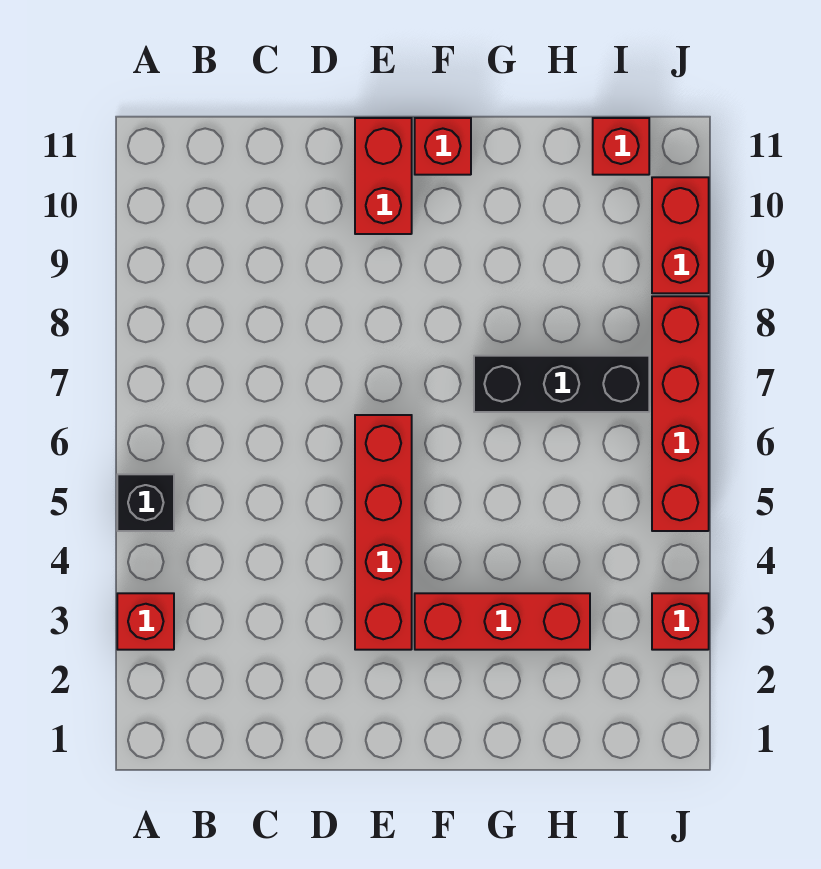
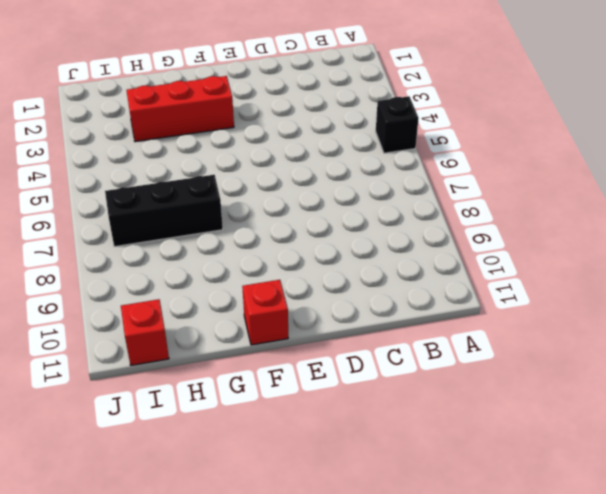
none -> red brick A3 level 1
none -> red brick E3:E6 level 1

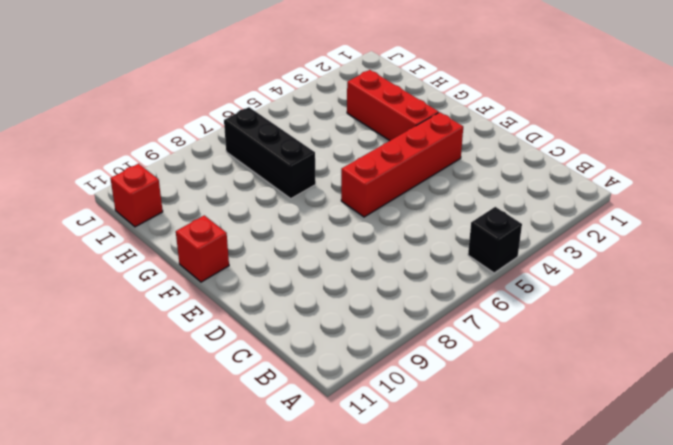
none -> red brick A3 level 1
none -> red brick E10:E11 level 1

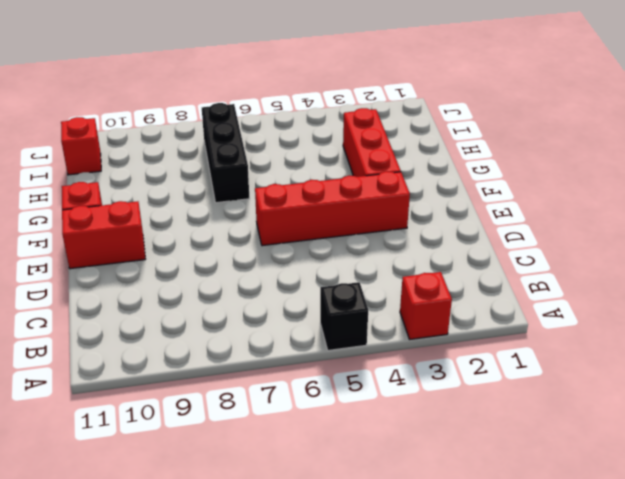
none -> red brick J3 level 1
none -> red brick J5:J8 level 1

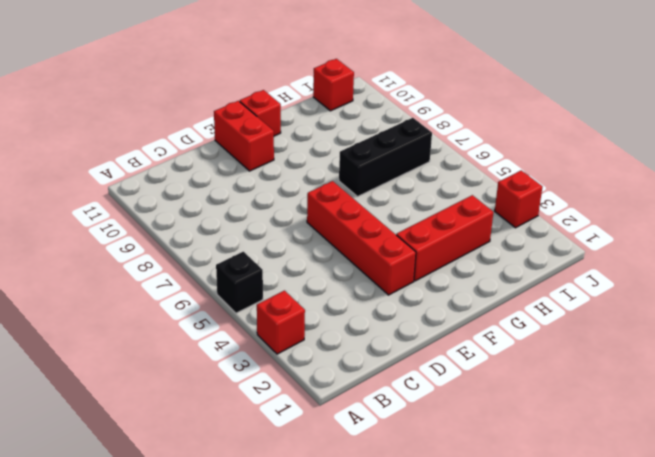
none -> red brick J5:J8 level 1
none -> red brick J9:J10 level 1

